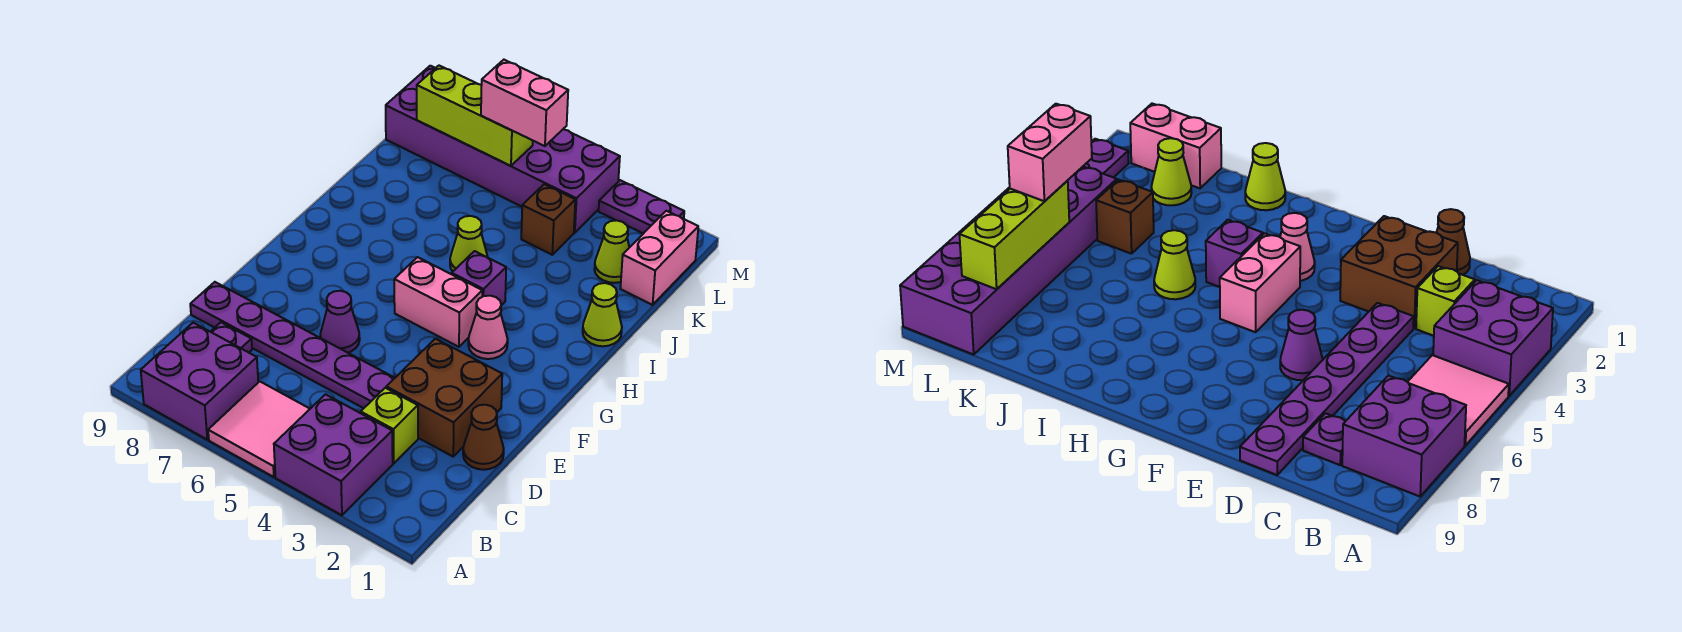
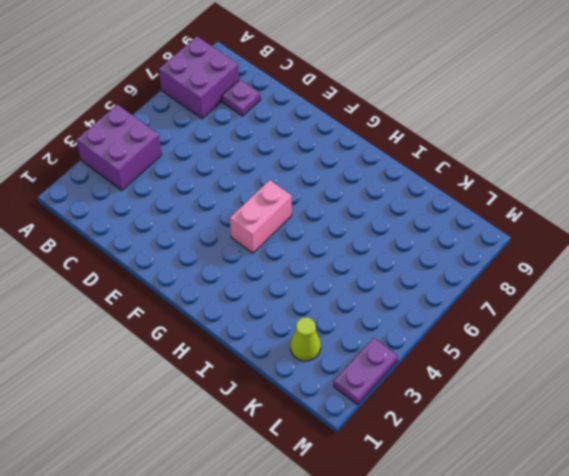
none -> pink tile A5:B6 level 1
none -> lime brick C3 level 1
none -> brown cone D1 level 1

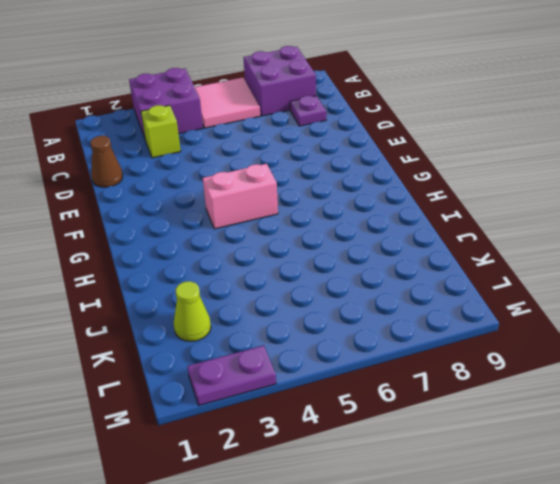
none -> brown brick D2:E3 level 1
none -> purple plate D4:D9 level 1
none -> purple cone E6 level 1

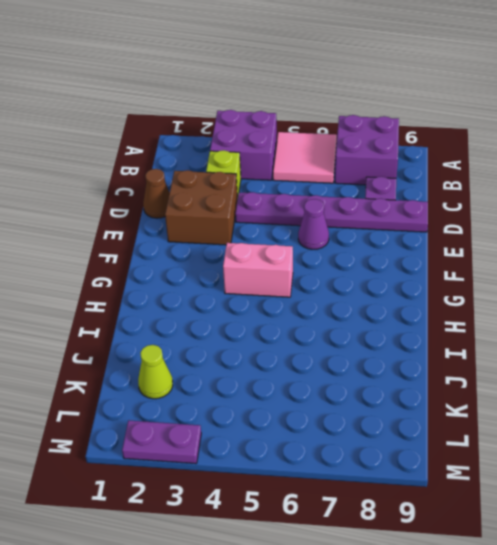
none -> pink cone G3 level 1
none -> purple brick H4 level 1
none -> lime cone I1 level 1

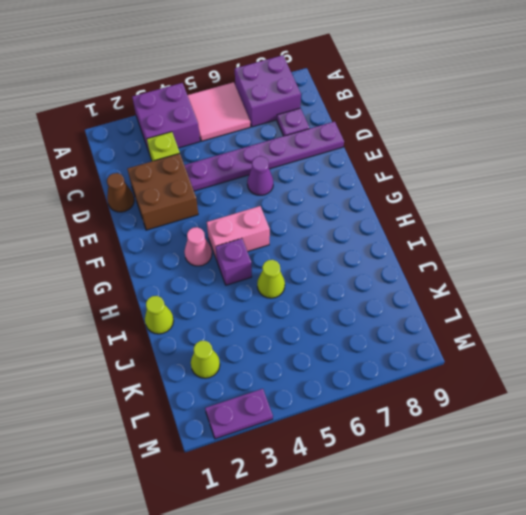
none -> pink brick K1:L1 level 1
none -> brown brick K4 level 1
none -> purple brick L4:M9 level 1

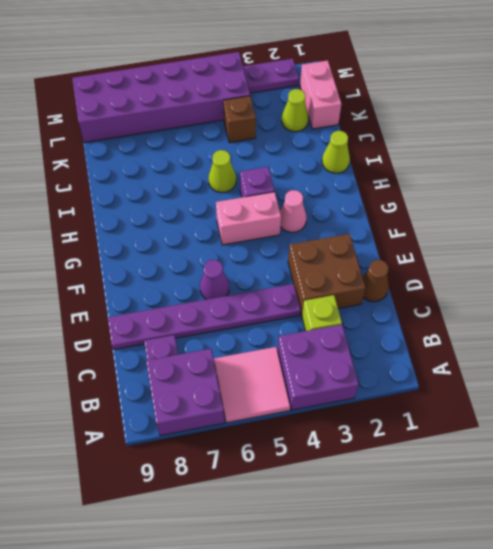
none -> lime brick L6:L8 level 2
none -> pink brick L5:L6 level 3

